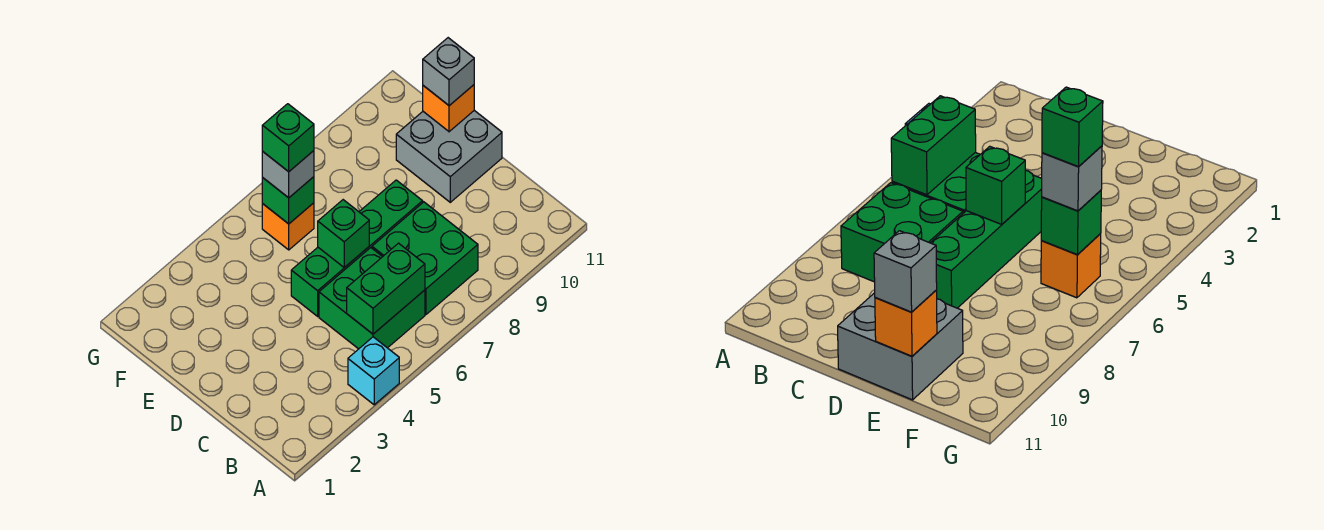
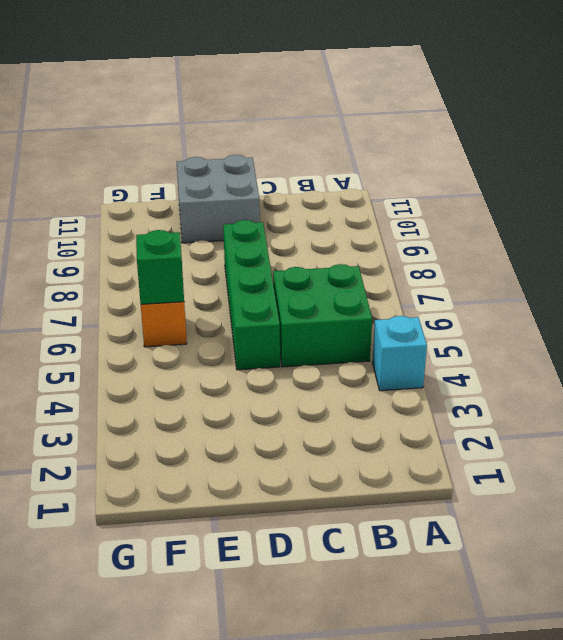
none -> green brick B7:C8 level 1
none -> green brick B5:B6 level 2
none -> green brick D6 level 2

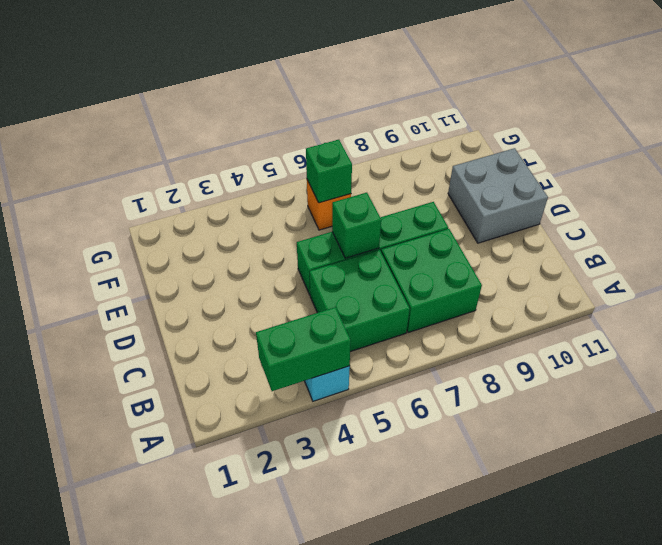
green brick A3:A4 level 2 -> green brick B5:B6 level 2
none -> orange brick E11 level 2
none -> grey brick E11 level 3
none -> grey brick F6 level 3

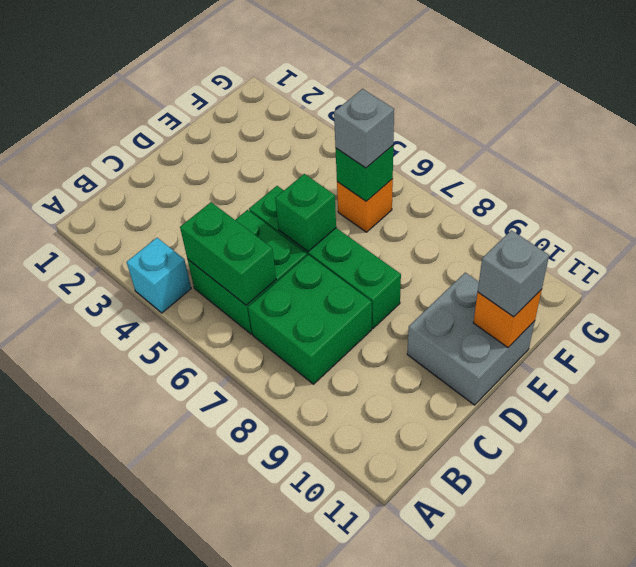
none -> green brick F6 level 4

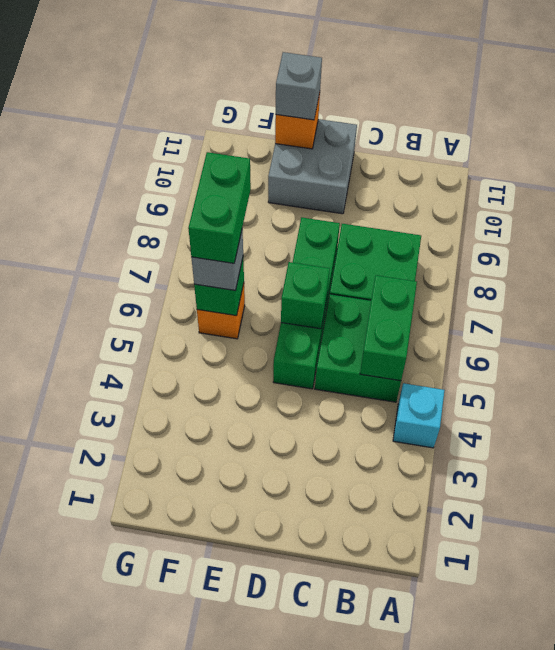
green brick F6:F7 level 4 -> green brick F6 level 4

